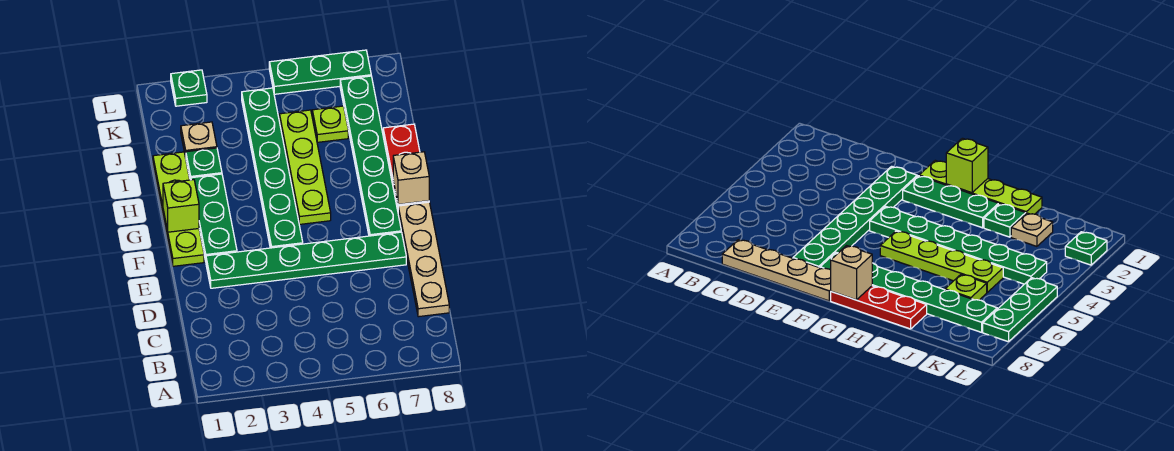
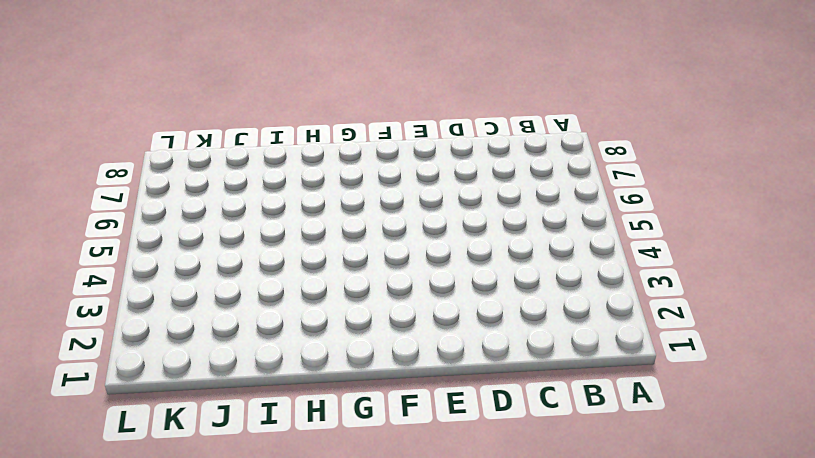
none -> tan plate C8:F8 level 1
none -> green plate E2:E7 level 1
none -> lime plate F1:I1 level 1

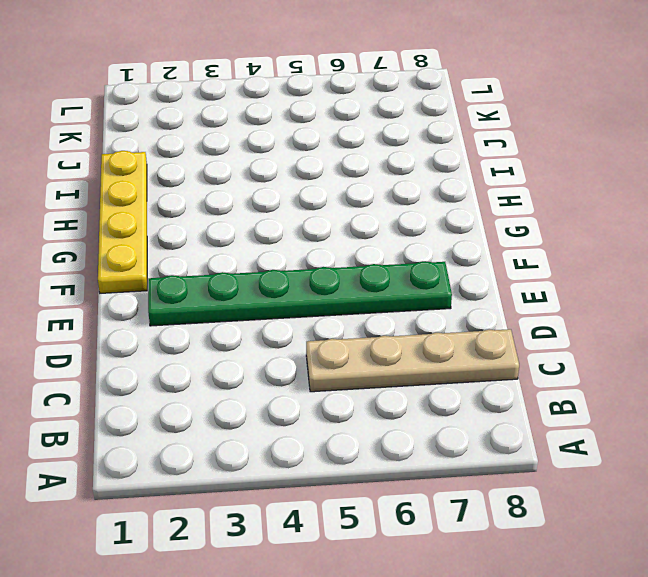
tan plate C5:C8 level 1 -> tan plate C8:F8 level 1
yellow plate F1:I1 level 1 -> lime plate F1:I1 level 1
none -> green plate F2:H2 level 1
none -> green plate F4:K4 level 1
none -> green plate F7:K7 level 1

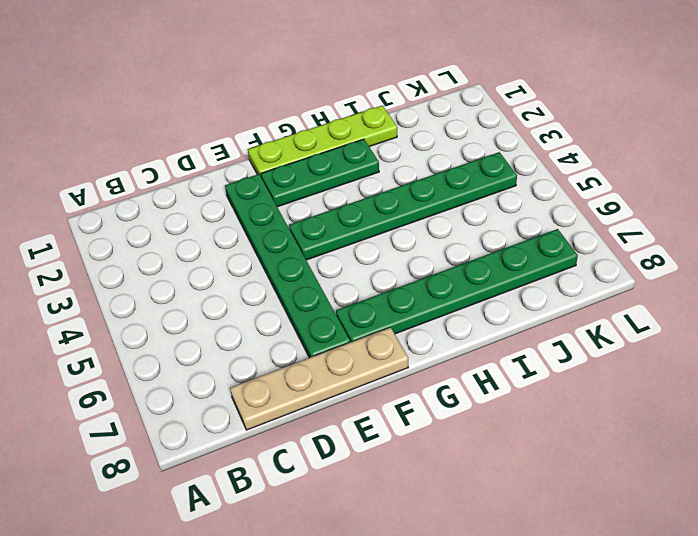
none -> lime plate G5:J5 level 1
none -> red plate G8:I8 level 1
none -> green plate I2 level 1

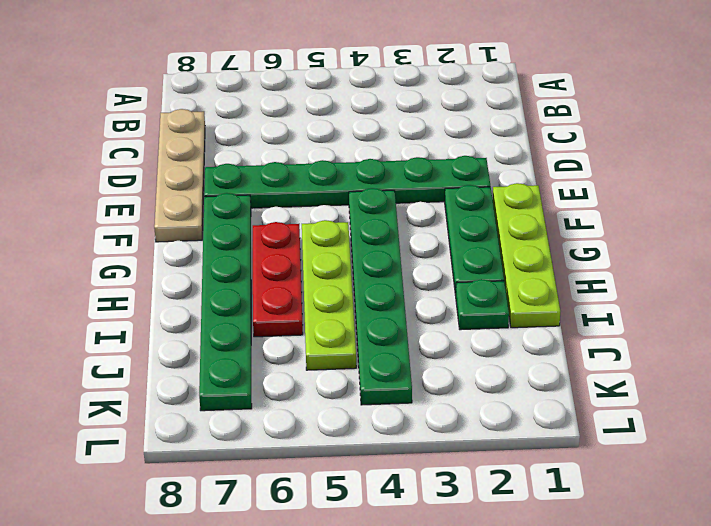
red plate G6:I6 level 1 -> red plate G8:I8 level 1
none -> tan plate J2 level 1
none -> lime plate J6 level 1
none -> green plate L2 level 1

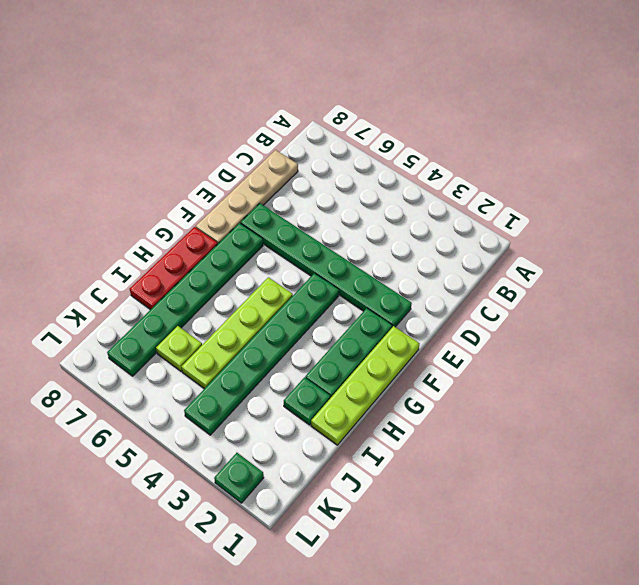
none -> tan plate J2 level 1
none -> green plate L5:L7 level 1
none -> lime brick G1 level 2

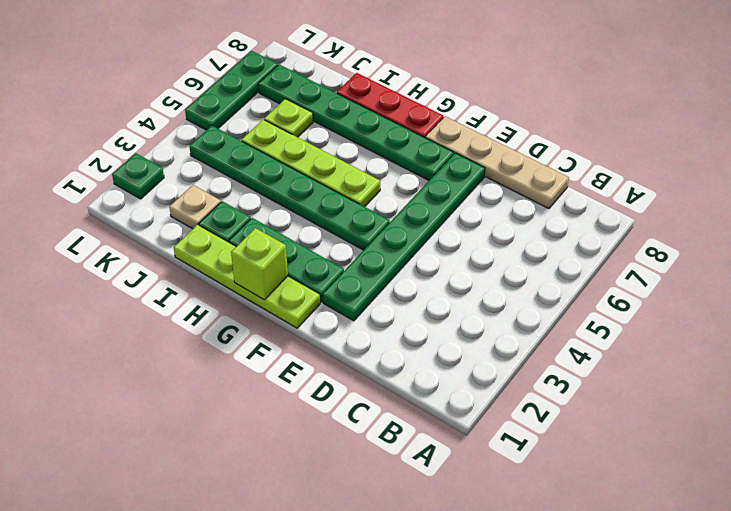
none -> tan brick G8 level 2

